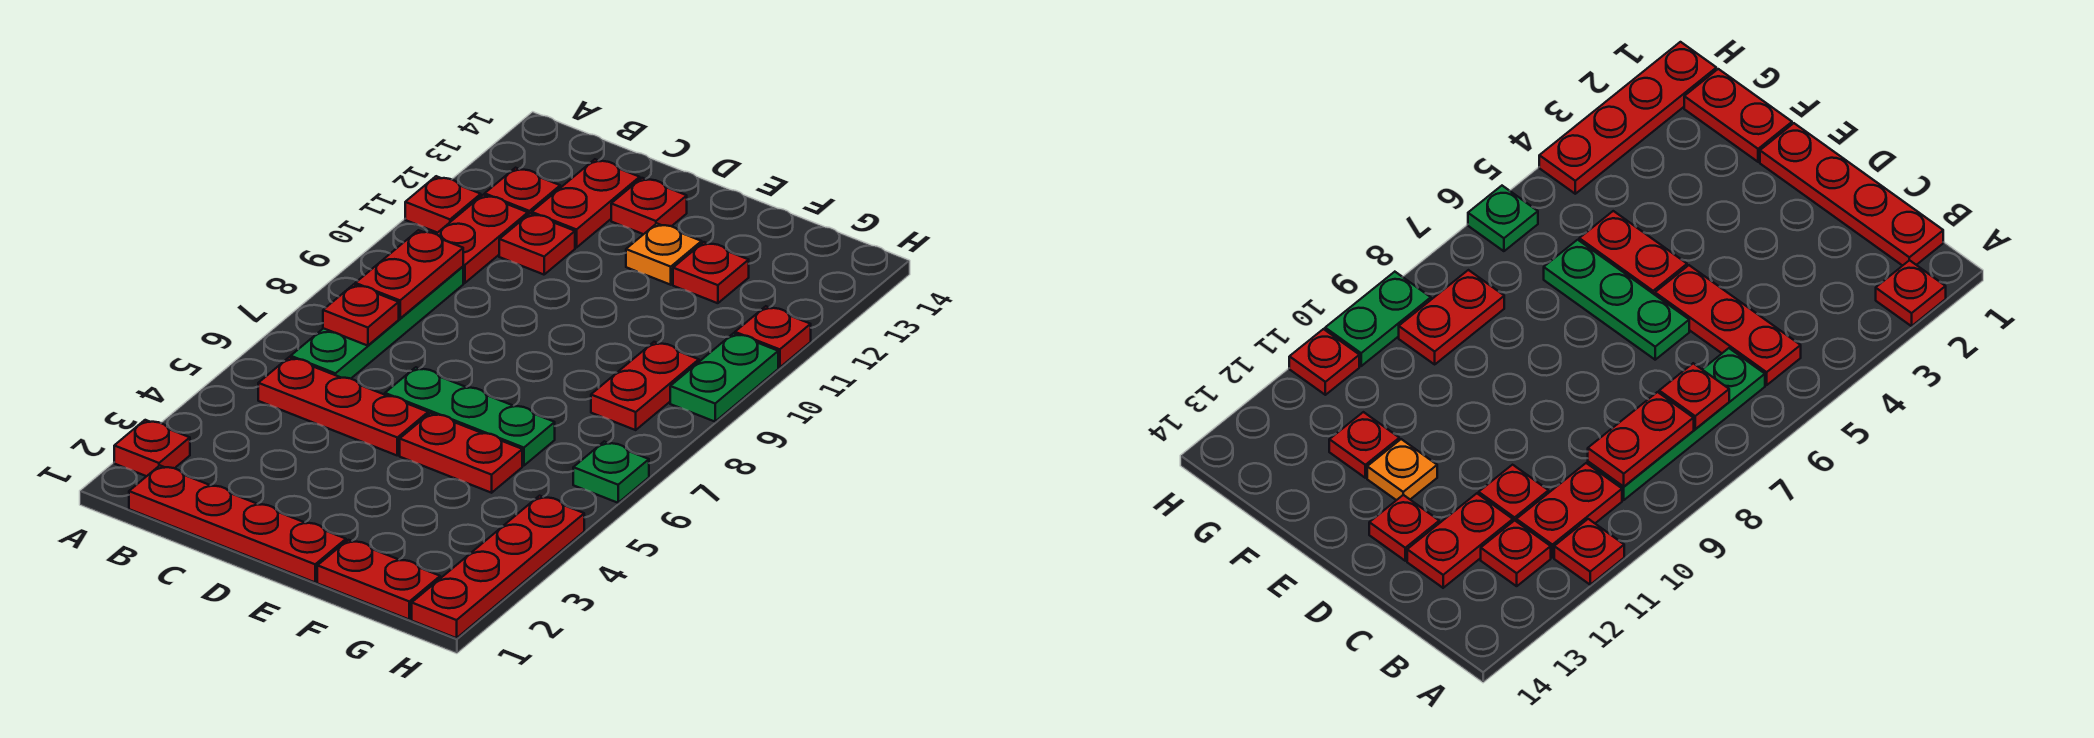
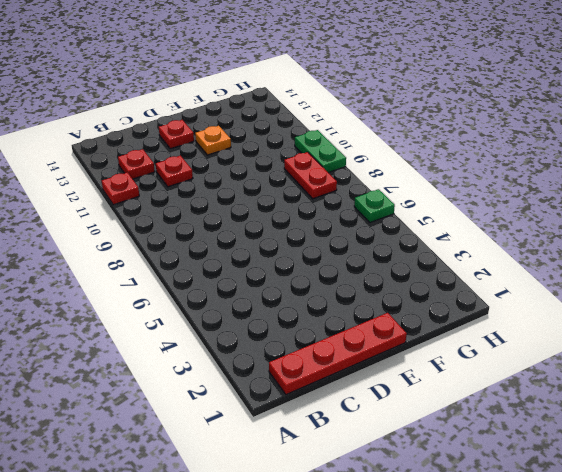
none -> red plate A2 level 1
none -> red plate B5:D5 level 1
none -> green plate B6:B9 level 1

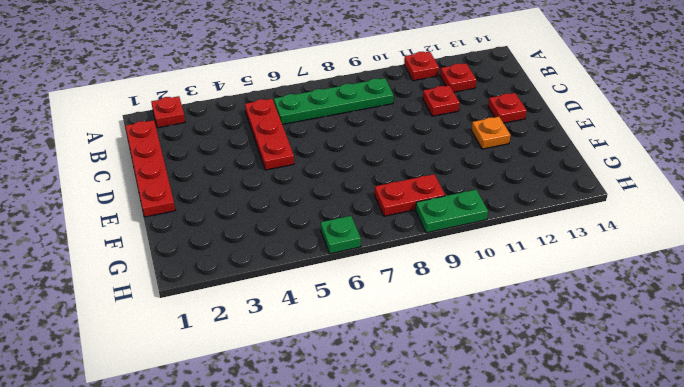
none -> red plate B10:B11 level 1
none -> red plate C12:C13 level 1
none -> green plate D6:F6 level 1

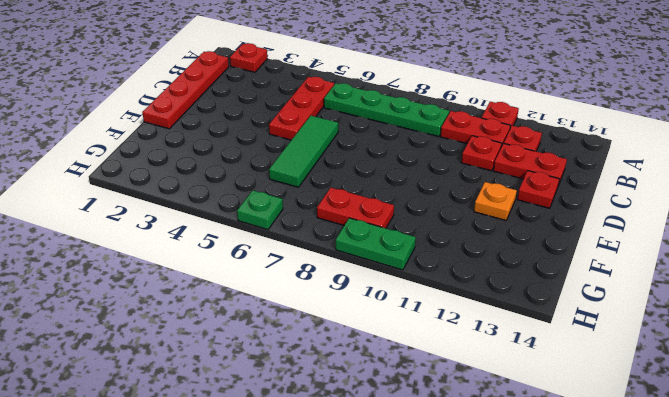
green tile D6:F6 level 1 -> green plate D6:F6 level 1
none -> red plate E5:F5 level 1
none -> red plate F1:G1 level 1
none -> red plate F12 level 1

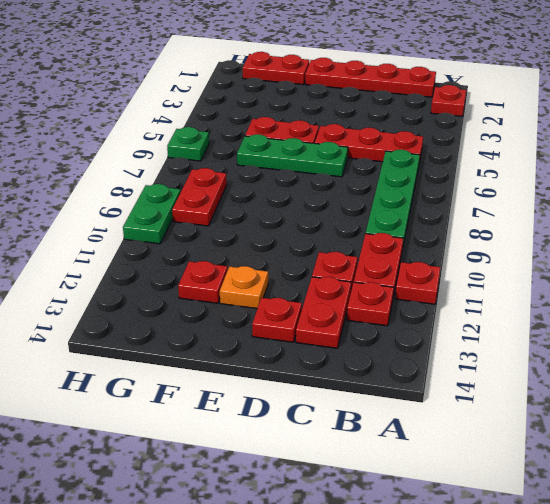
none -> red plate H1:H4 level 1
none -> red plate H11 level 1
none -> red plate B7 level 2

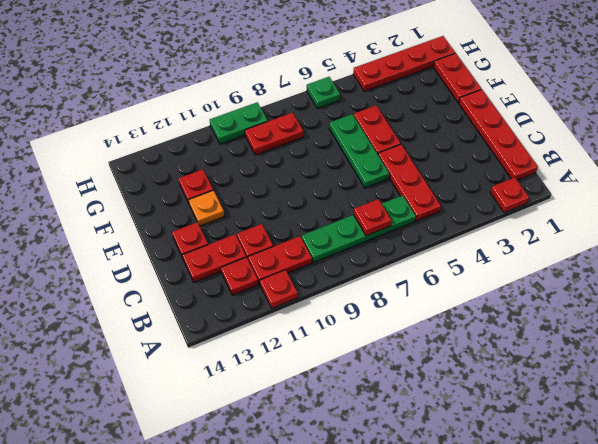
none -> red plate H11 level 1
none -> red plate B8:B9 level 2

